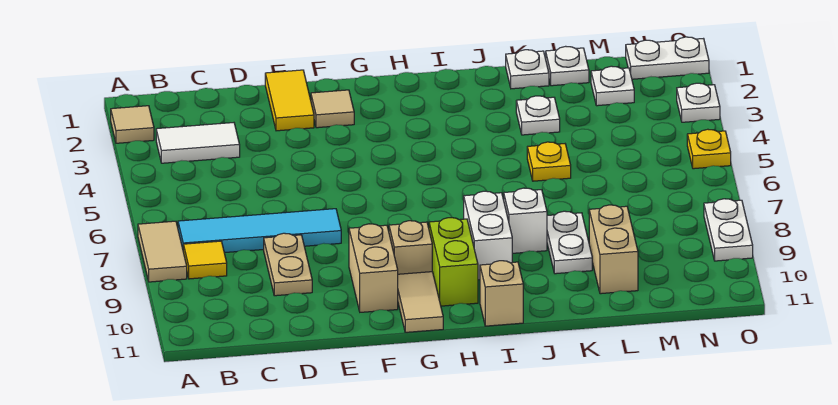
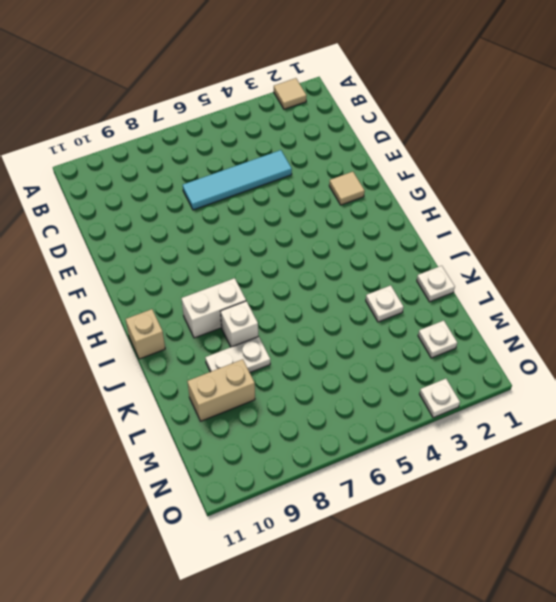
cyan tile D4:D7 level 1 -> cyan tile B7:E7 level 1
none -> tan tile A7:A8 level 1
none -> white tile B3:C3 level 1
none -> yellow tile B8 level 1

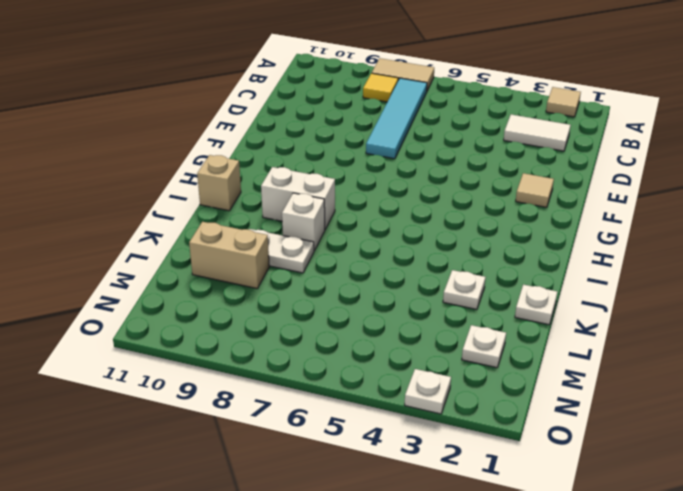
white tile C2:C3 level 1 -> white tile B3:C3 level 1
none -> tan plate D8:D9 level 1
none -> yellow tile E1:E2 level 1
none -> tan brick F9:F10 level 1

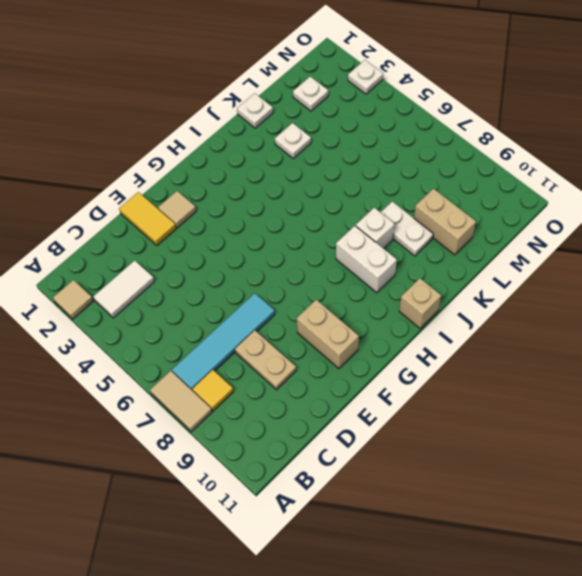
none -> tan brick G9 level 1
none -> tan tile G10:G11 level 1
none -> lime brick H9:H10 level 1

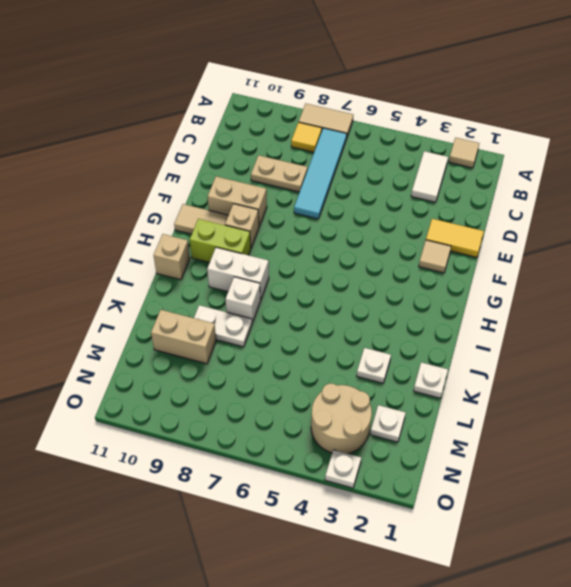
tan round brick M3:N4 level 1 -> none
none -> yellow plate K5 level 1
none -> white plate L1 level 1
none -> white plate N1:O1 level 1

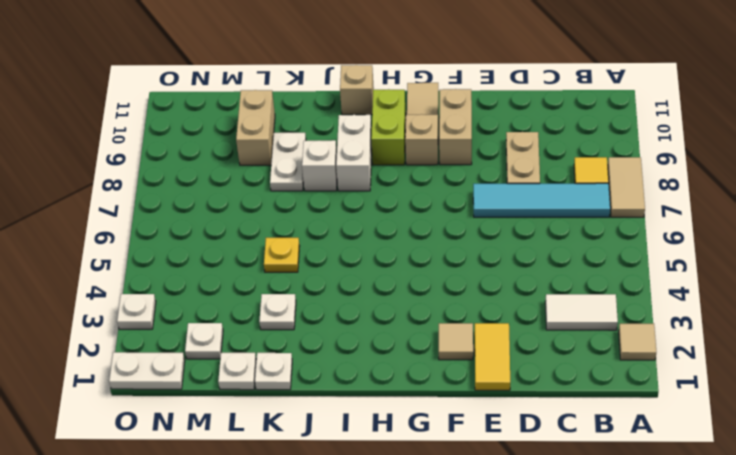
none -> yellow plate O5 level 1
none -> white plate O8:O9 level 1

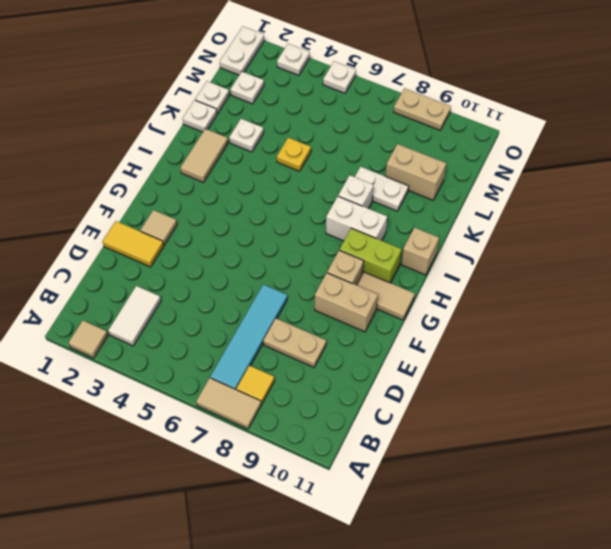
tan tile I2:J2 level 1 -> none
white plate O5 level 1 -> yellow plate O5 level 1
tan plate O8:O9 level 1 -> white plate O8:O9 level 1

